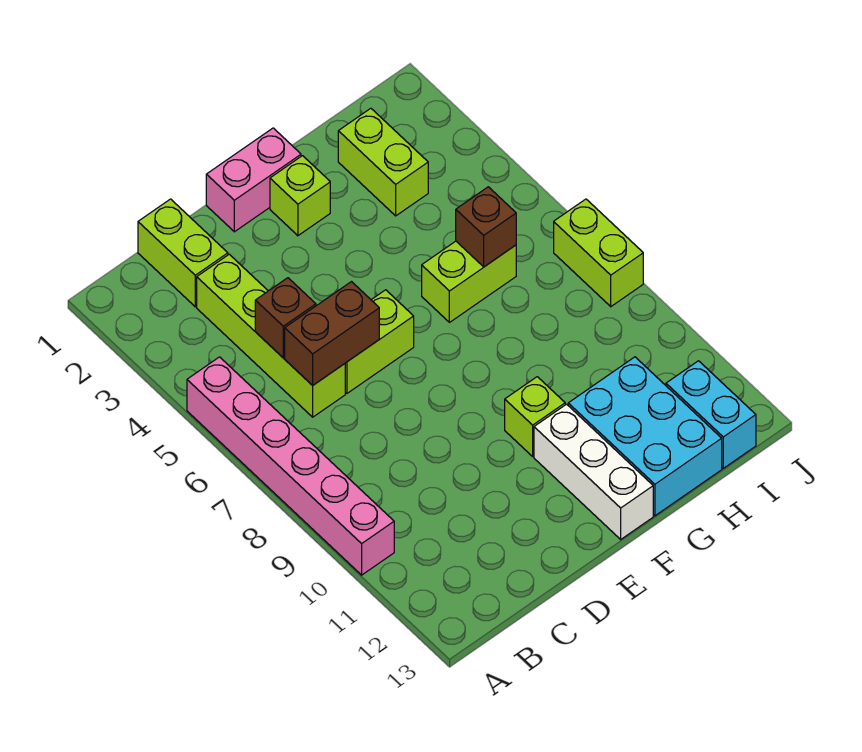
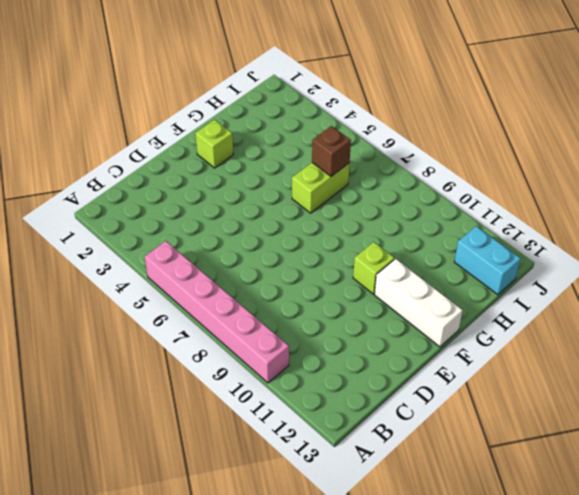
none -> lime brick C1:C2 level 1
none -> lime brick C3:C6 level 1
none -> lime brick D6:E6 level 1

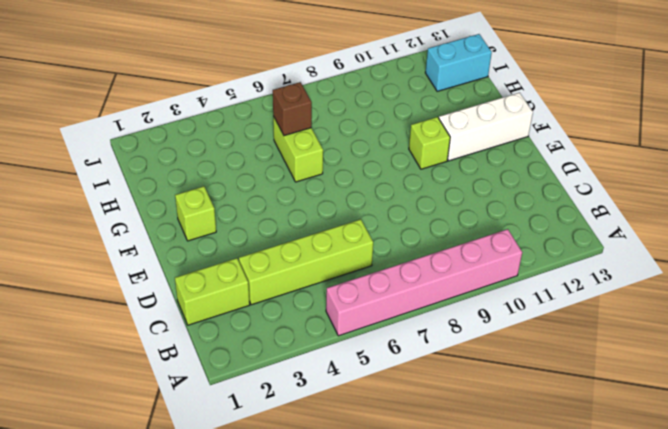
none -> lime brick D6:E6 level 1
none -> pink brick E1:F1 level 1
none -> cyan brick G11:H13 level 1

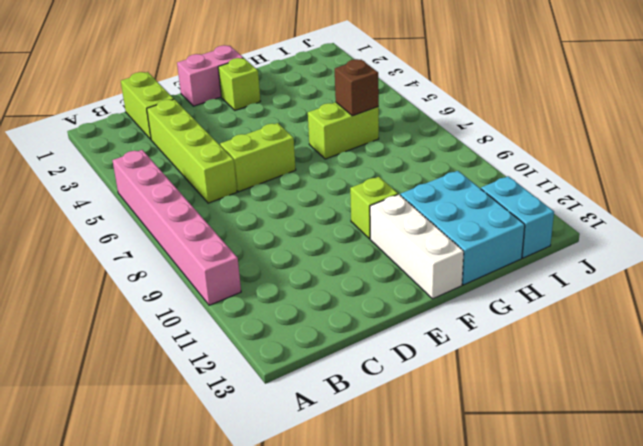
none -> lime brick H2:H3 level 1
none -> lime brick J7:J8 level 1
none -> brown brick C5 level 2

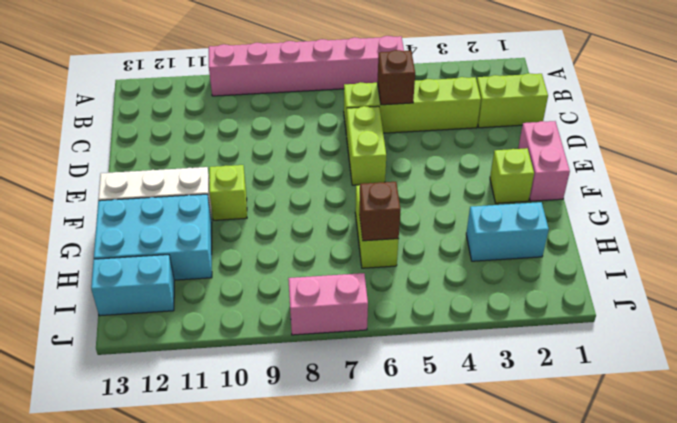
cyan brick H2:H3 level 1 -> lime brick H2:H3 level 1
pink brick J7:J8 level 1 -> lime brick J7:J8 level 1
none -> brown brick C6:D6 level 2

